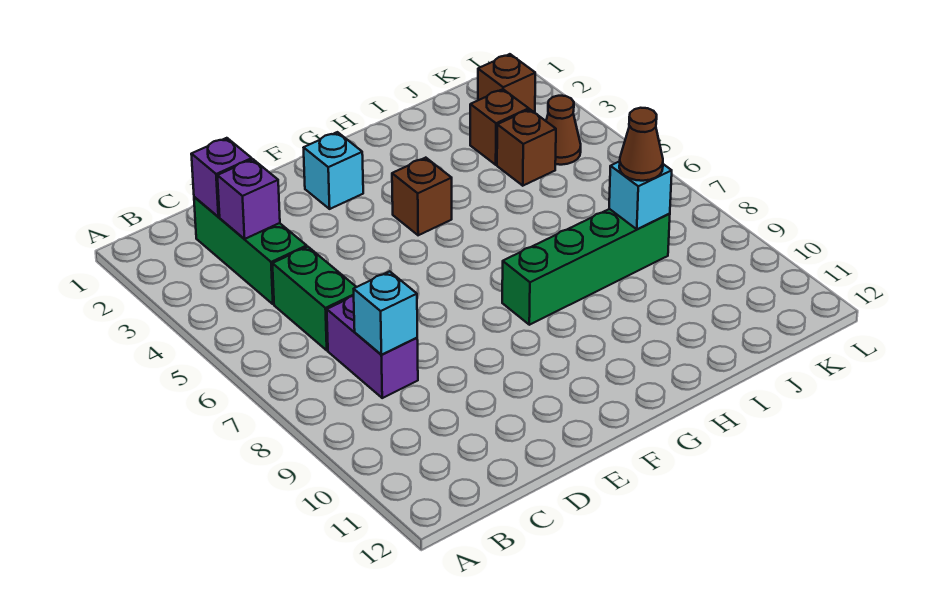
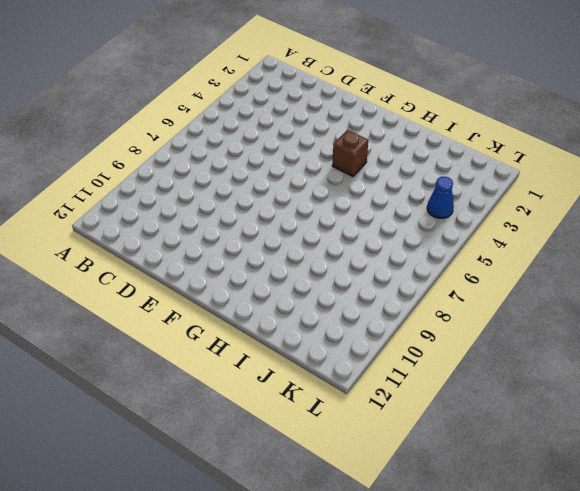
blue cone K4 level 1 -> brown cone K4 level 1
none -> green brick C2:C4 level 1
none -> green brick C5:C6 level 1
none -> purple brick C7:C8 level 1

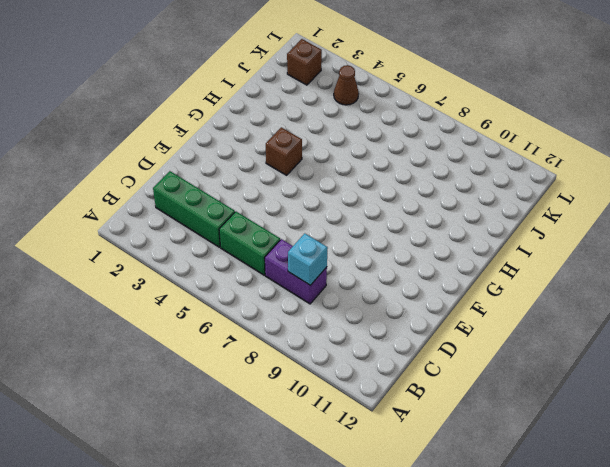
none -> cyan brick F2 level 1
none -> green brick G8:J8 level 1
none -> brown brick J3 level 1

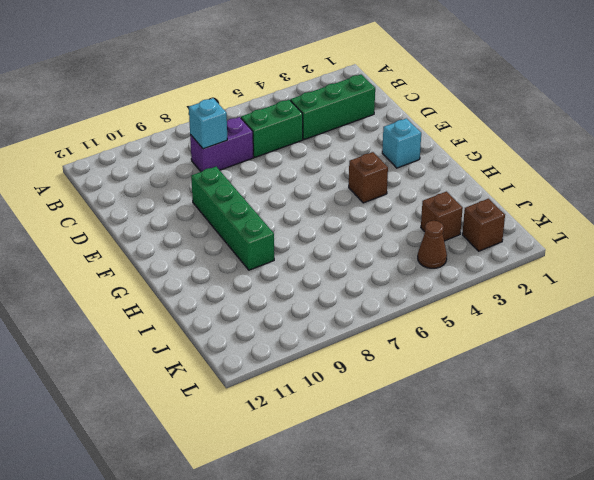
green brick E9:H9 level 1 -> green brick G8:J8 level 1
none -> brown brick J4 level 1
none -> purple brick C2 level 2
none -> purple brick C3 level 2

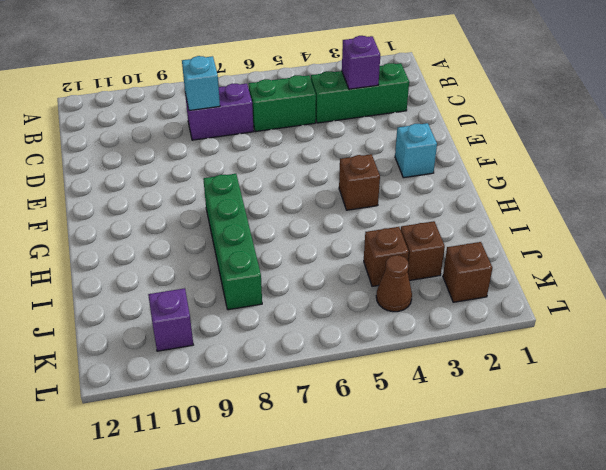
purple brick K10 level 1 -> purple brick C2 level 2
none -> cyan brick J8 level 2
none -> brown cone J8 level 3

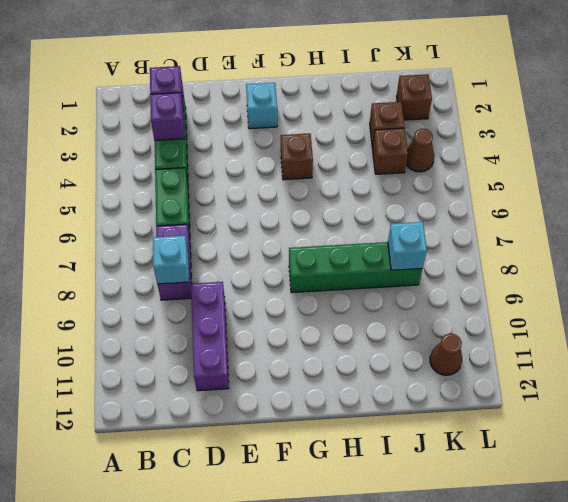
purple brick D9:D11 level 1 -> none
brown cone K11 level 1 -> brown cone J8 level 3

